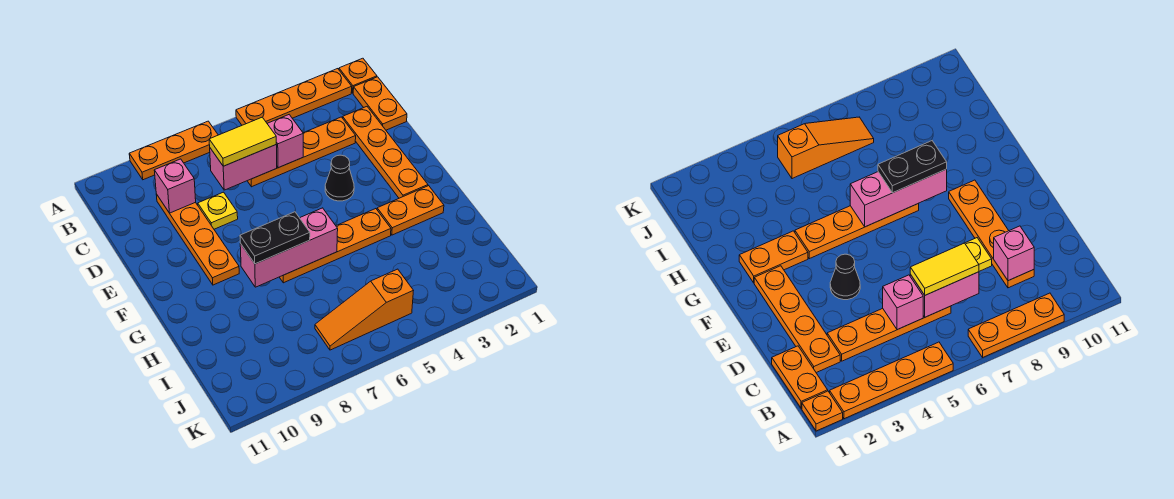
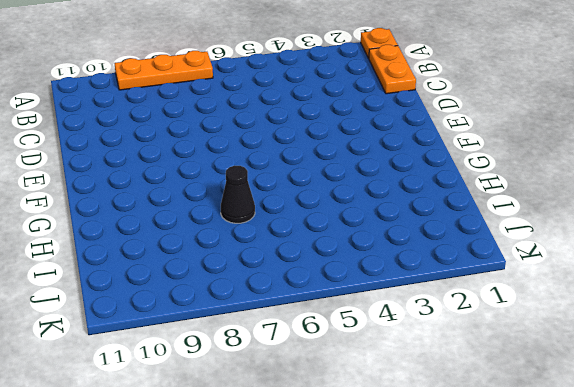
black cone H7 level 1 -> black cone E4 level 1
none -> orange plate A2:A5 level 1
none -> orange plate C2:F2 level 1
none -> orange plate C3:C6 level 1

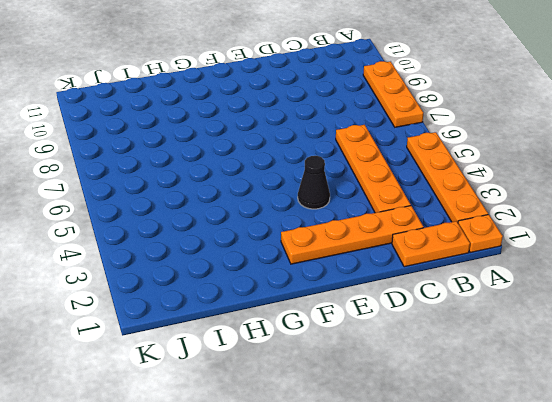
none -> orange plate C9:F9 level 1
none -> yellow plate D8 level 1
none -> orange plate G2:G3 level 1

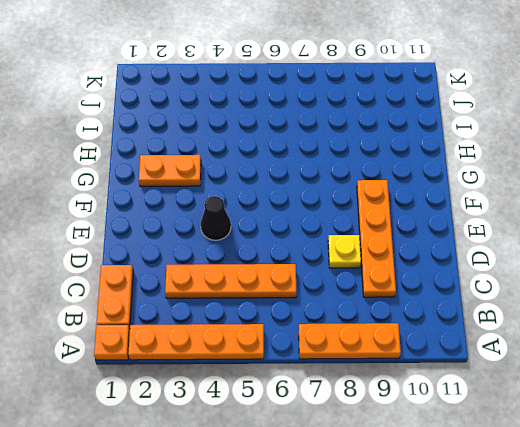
none -> orange plate C2:F2 level 1
none -> orange plate G4:G7 level 1
none -> orange slope J5:J7 level 1 top 5

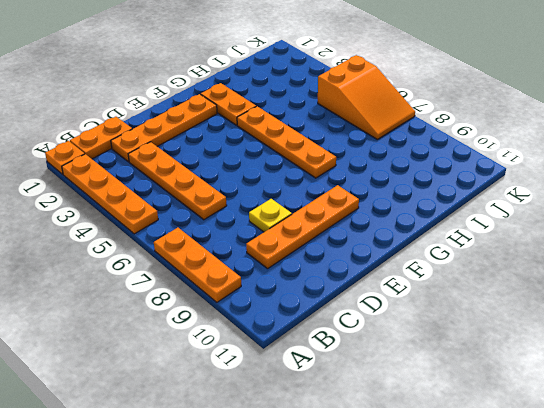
orange slope J5:K7 level 1 top 5 -> orange slope J5:J7 level 1 top 5
none -> black cone E4 level 1
none -> pink brick C5 level 2
none -> pink brick C6:C7 level 2

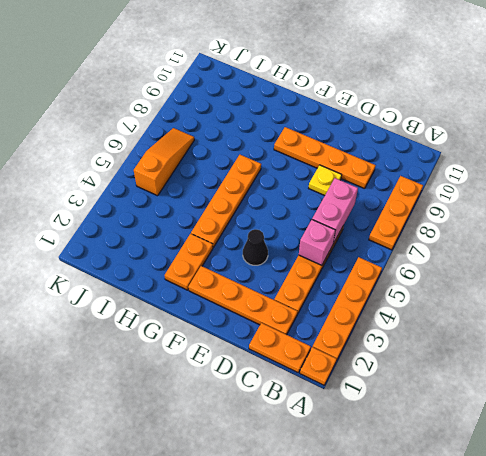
none -> pink brick C9 level 2
none -> pink brick G6:G8 level 2
none -> yellow tile C6:C7 level 3

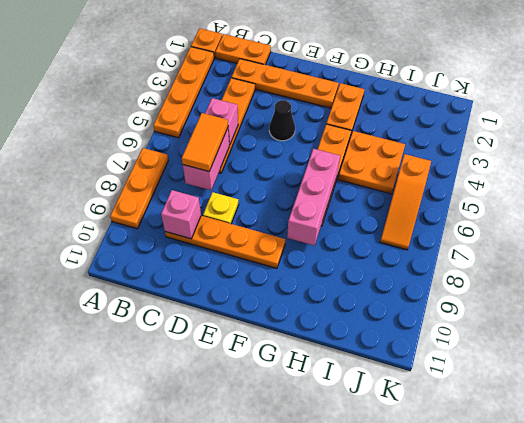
orange tile C6:C7 level 3 -> yellow tile C6:C7 level 3
orange plate H4:I5 level 1 -> none
none -> black plate G7:G8 level 3

